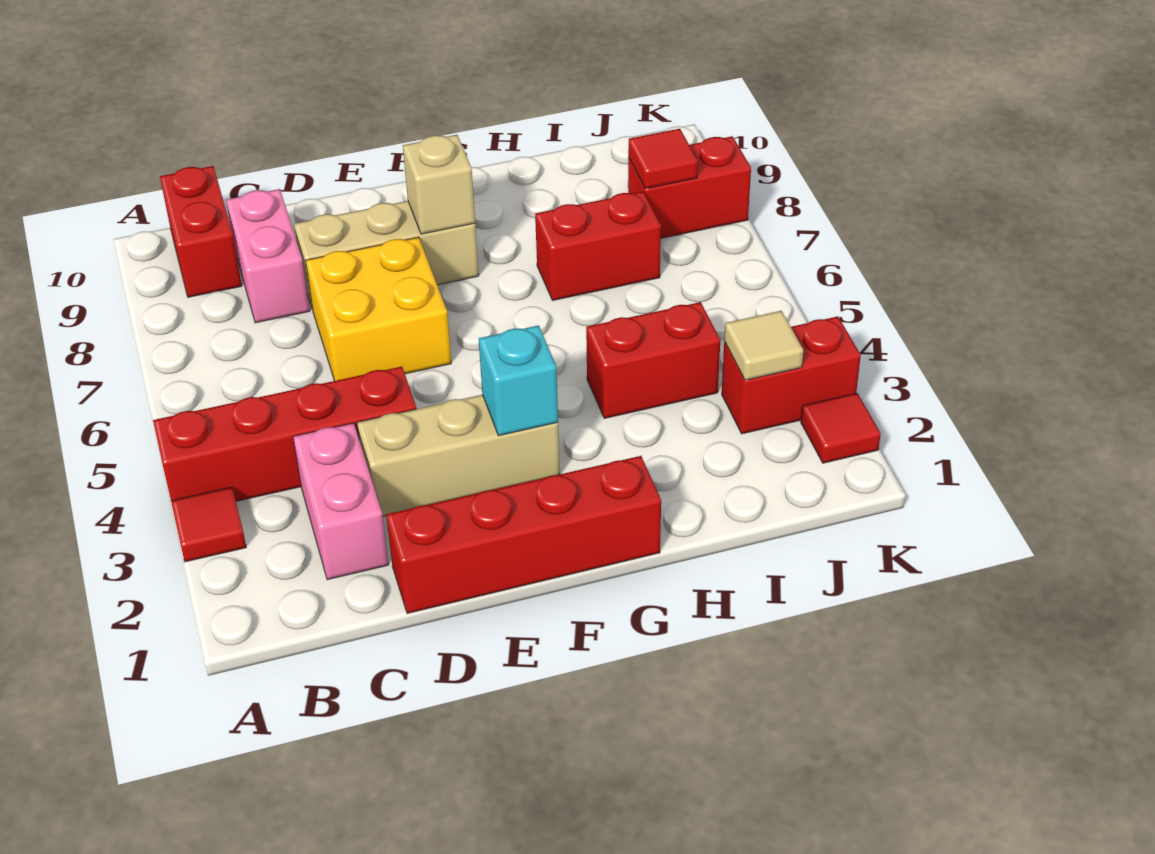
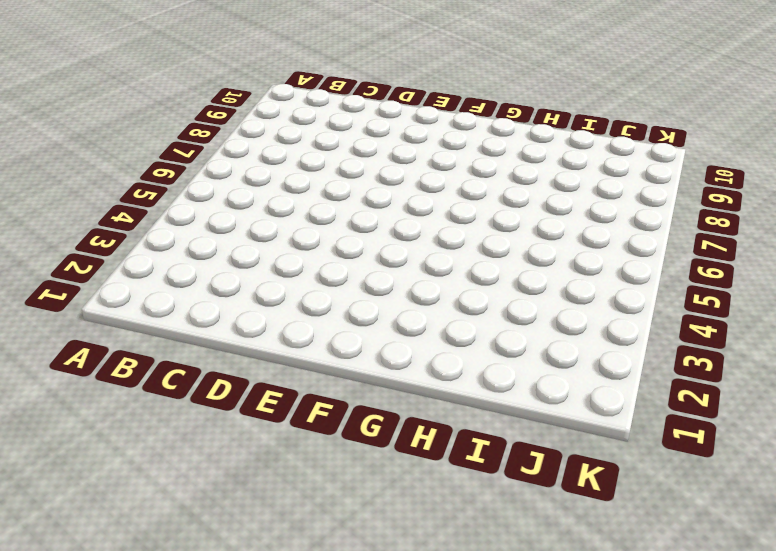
none -> red tile A3 level 1
none -> red brick A4:D4 level 1
none -> red brick B9:B10 level 1

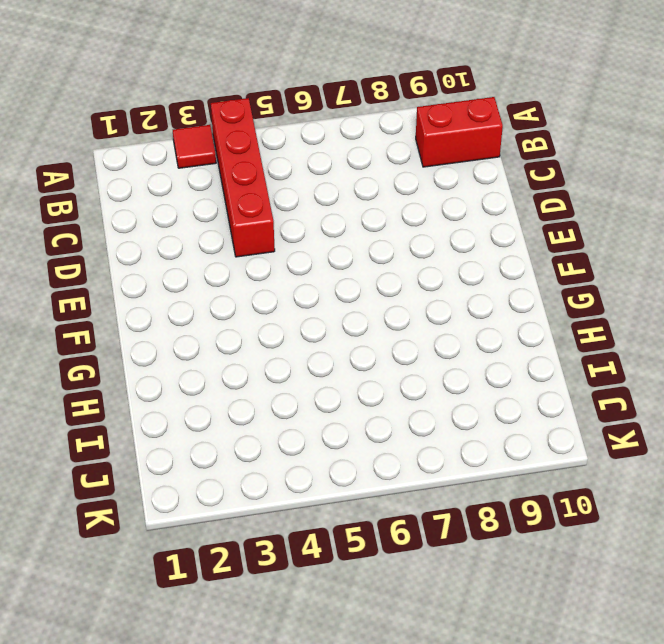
none -> pink brick C2:C3 level 1
none -> pink brick C8:C9 level 1
none -> red brick D1:G1 level 1

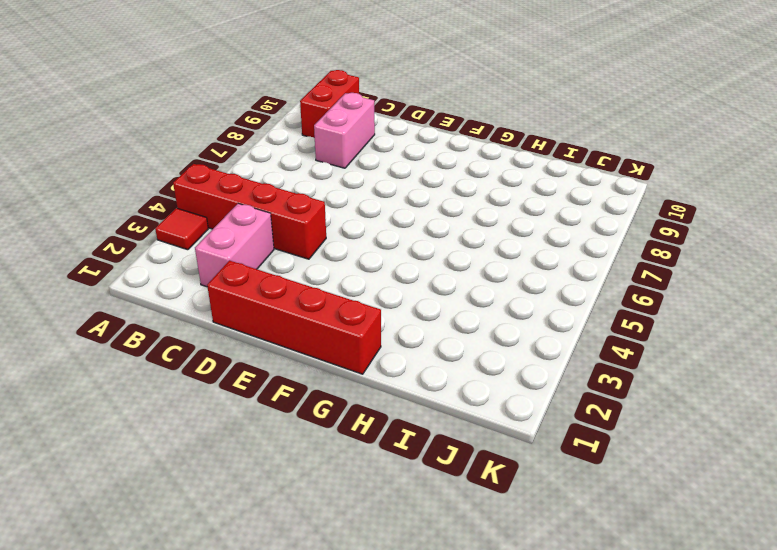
none -> tan brick D3:F3 level 1
none -> yellow brick D6:E7 level 1
none -> tan brick D8:F8 level 1

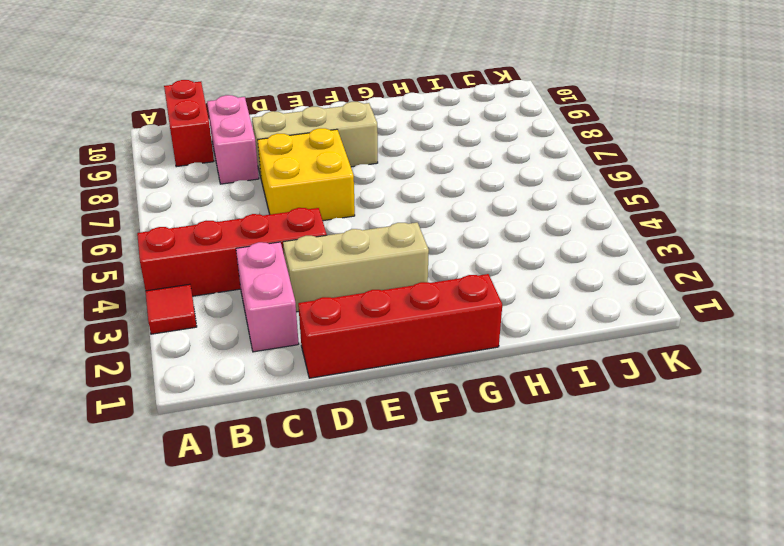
none -> red brick H4:I4 level 1
none -> red brick H7:I7 level 1
none -> red brick J3:K3 level 1

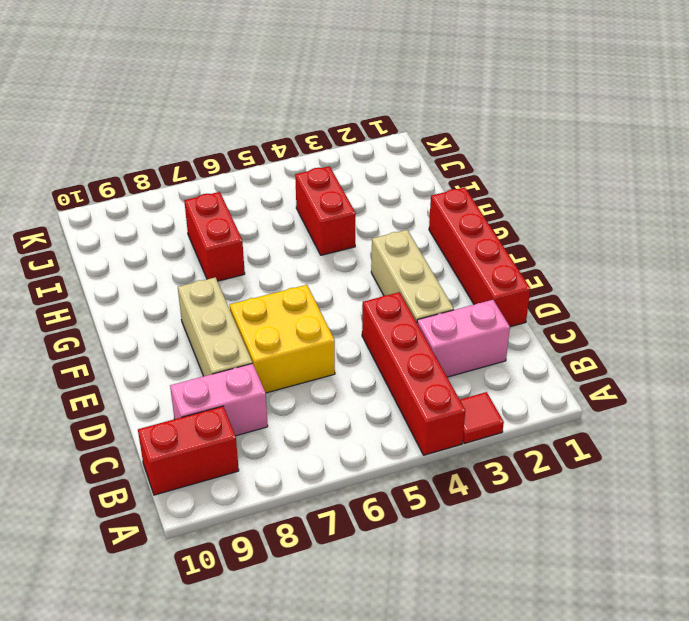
none -> red brick J3:K3 level 1
none -> red brick J8:K8 level 1
none -> red tile K2 level 1

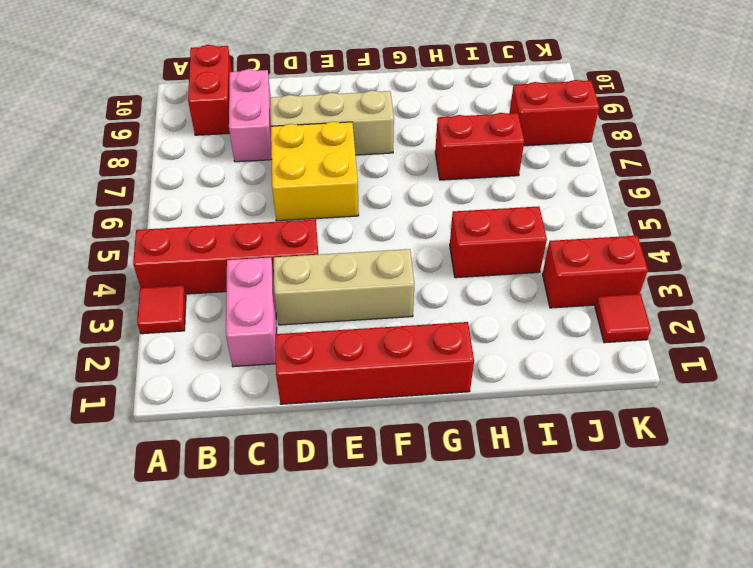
none -> cyan brick F3 level 2
none -> tan brick F8 level 2
none -> tan tile J3 level 2

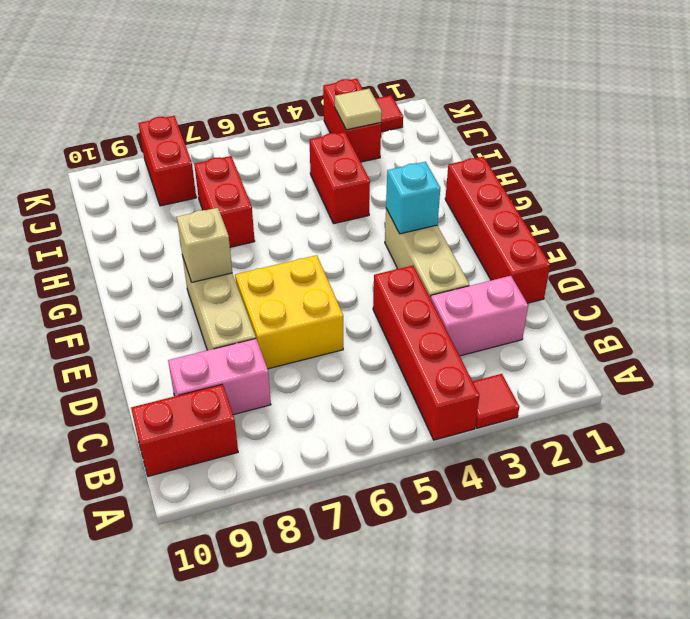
none -> red tile J8 level 2

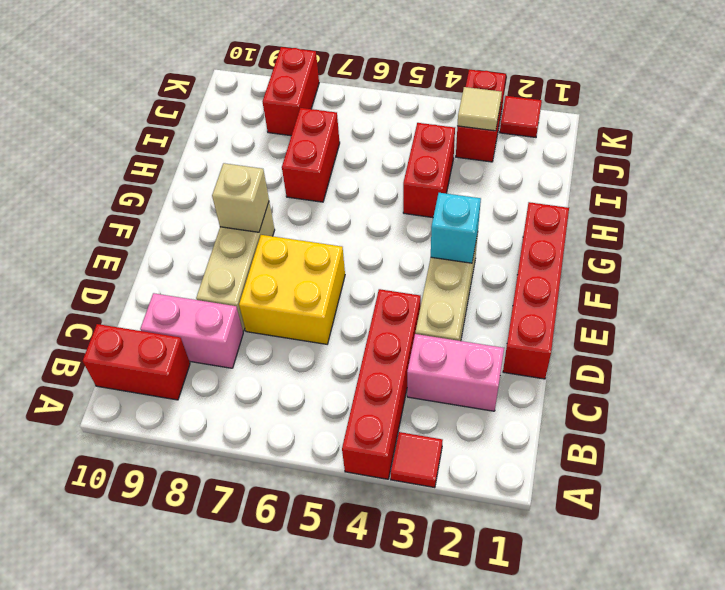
none -> red tile J8 level 2

